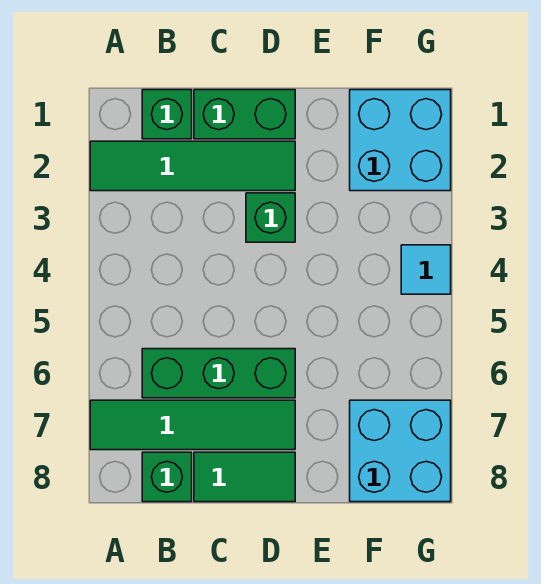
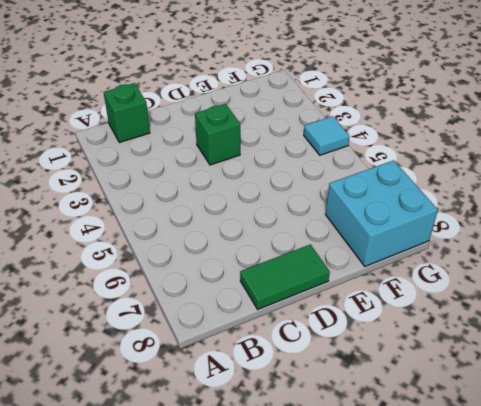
none -> green tile A2:D2 level 1
none -> green tile A7:D7 level 1

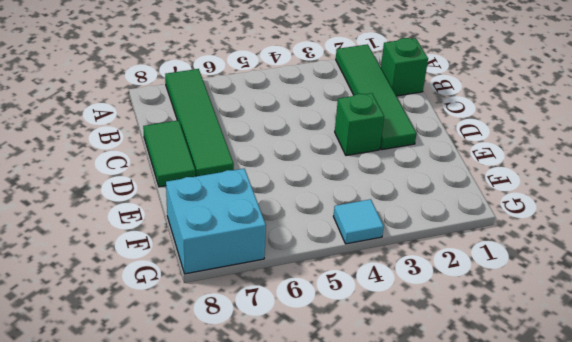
none -> green brick B6:D6 level 1
none -> green brick B8 level 1

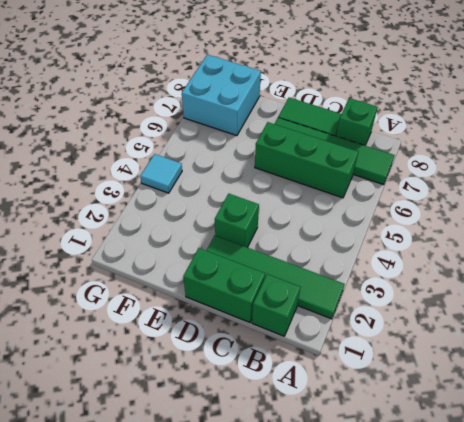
none -> cyan brick F1:G2 level 1

